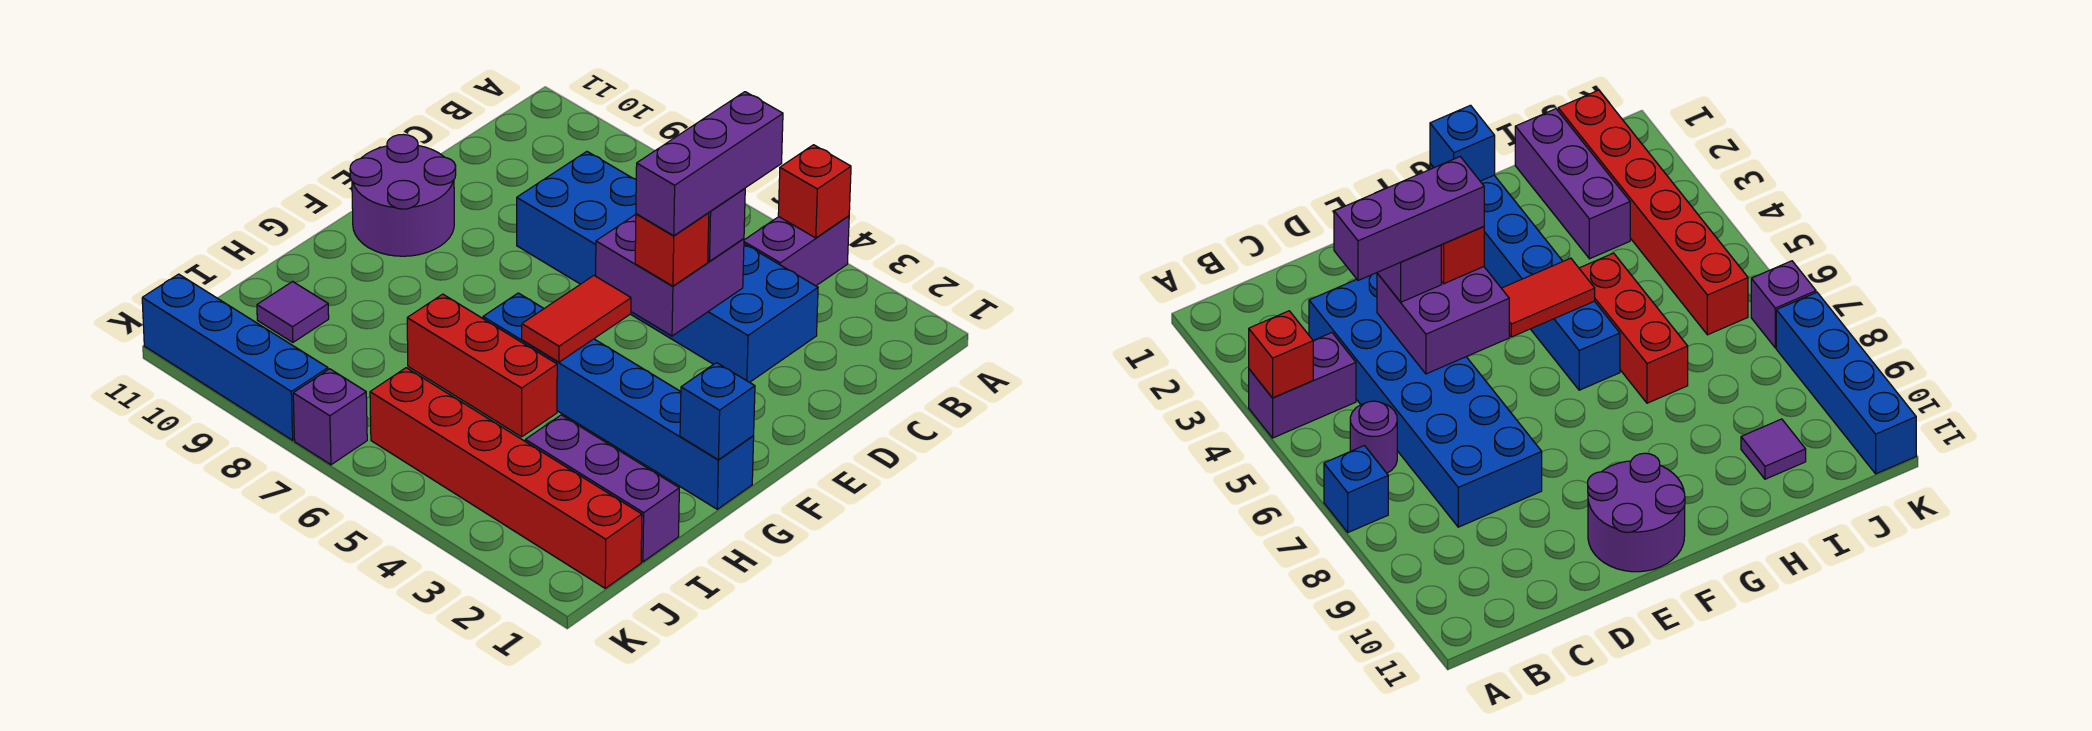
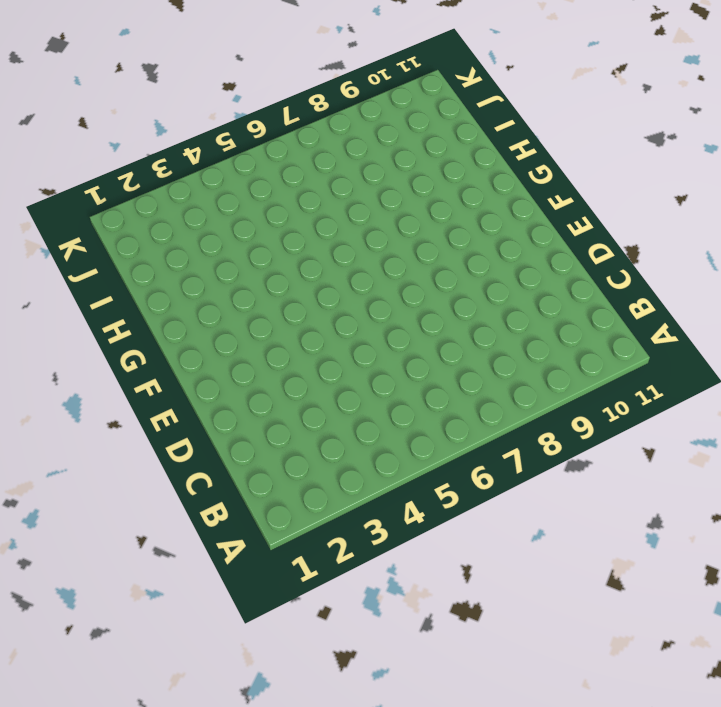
none -> purple brick A4:B4 level 1
none -> blue brick A7 level 1
none -> purple round brick B6 level 1

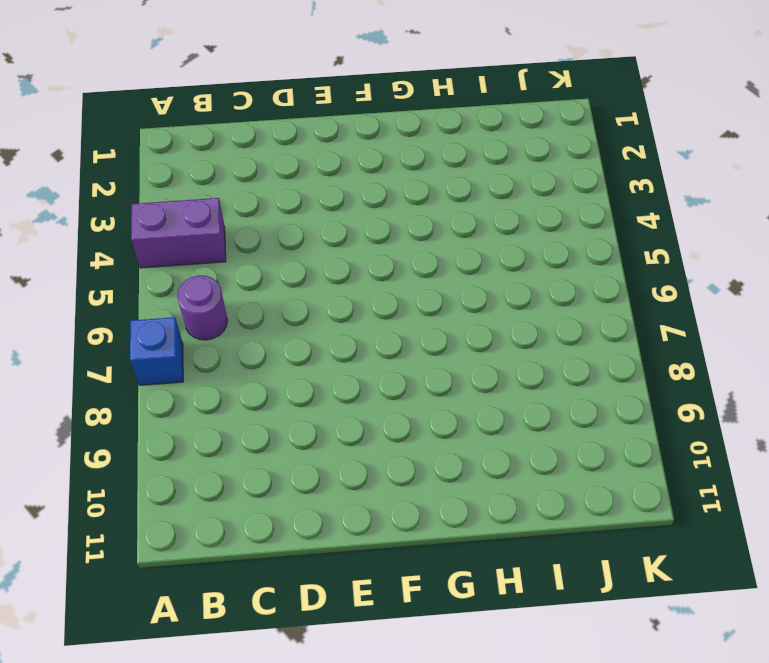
none -> blue brick C3:D8 level 1
none -> purple round brick E10:F11 level 1
none -> blue brick G1:G6 level 1

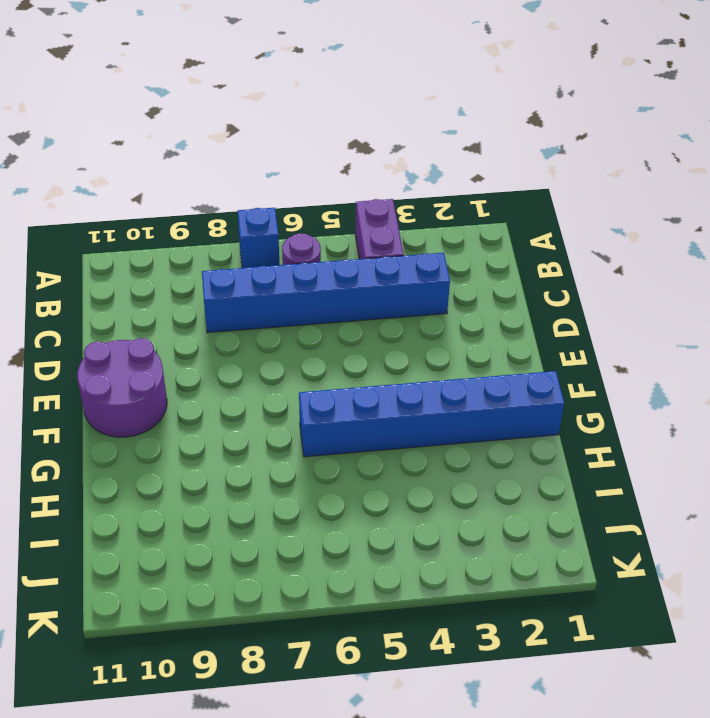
blue brick C3:C8 level 1 -> blue brick C3:D8 level 1
none -> red brick H5:H7 level 1
none -> purple brick I1:I3 level 1
none -> purple tile I10 level 1

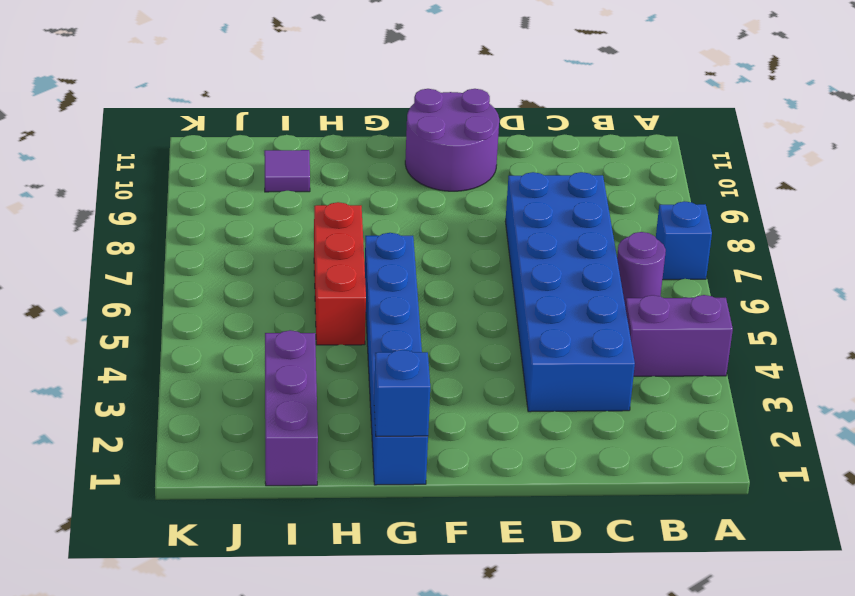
none -> red brick J1:J6 level 1
none -> purple brick K7 level 1
none -> blue brick K8:K11 level 1

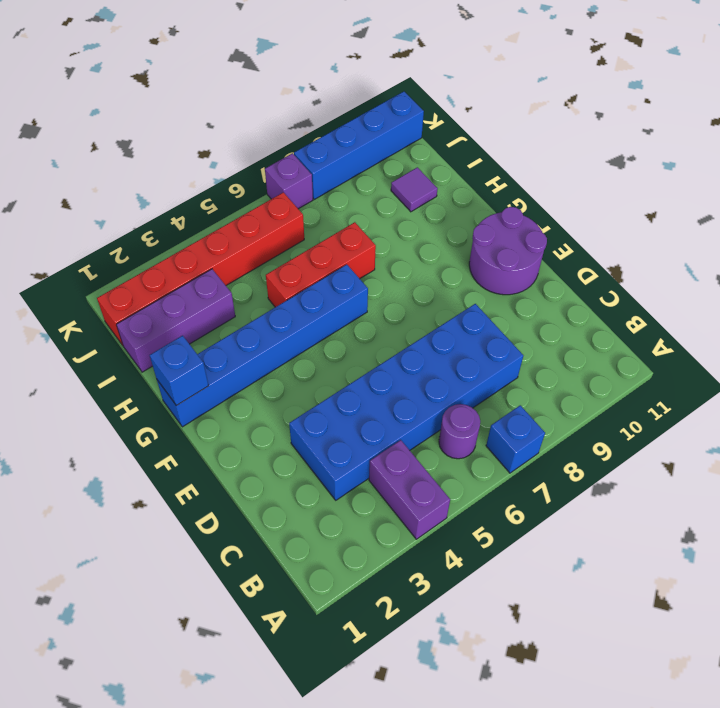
none -> red brick A4 level 2
none -> purple brick D4:E5 level 2
none -> red tile F5:G5 level 2

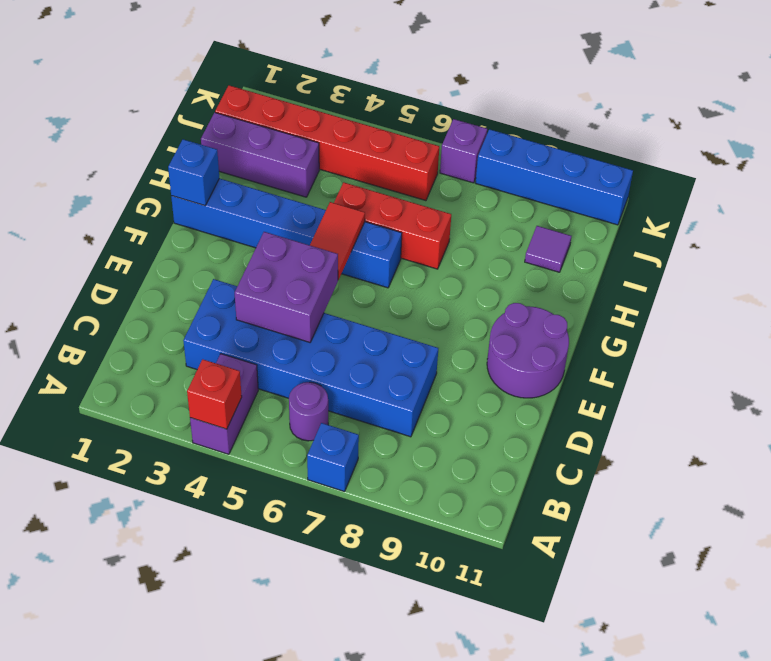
none -> purple brick D4 level 3
none -> red brick E4 level 3
none -> purple brick C4:E4 level 4

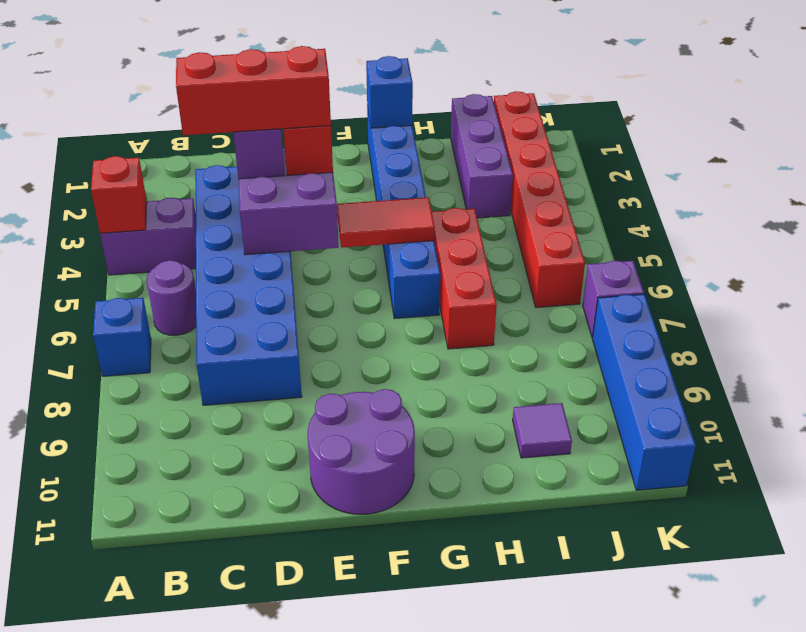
red brick C4:E4 level 4 -> purple brick C4:E4 level 4

